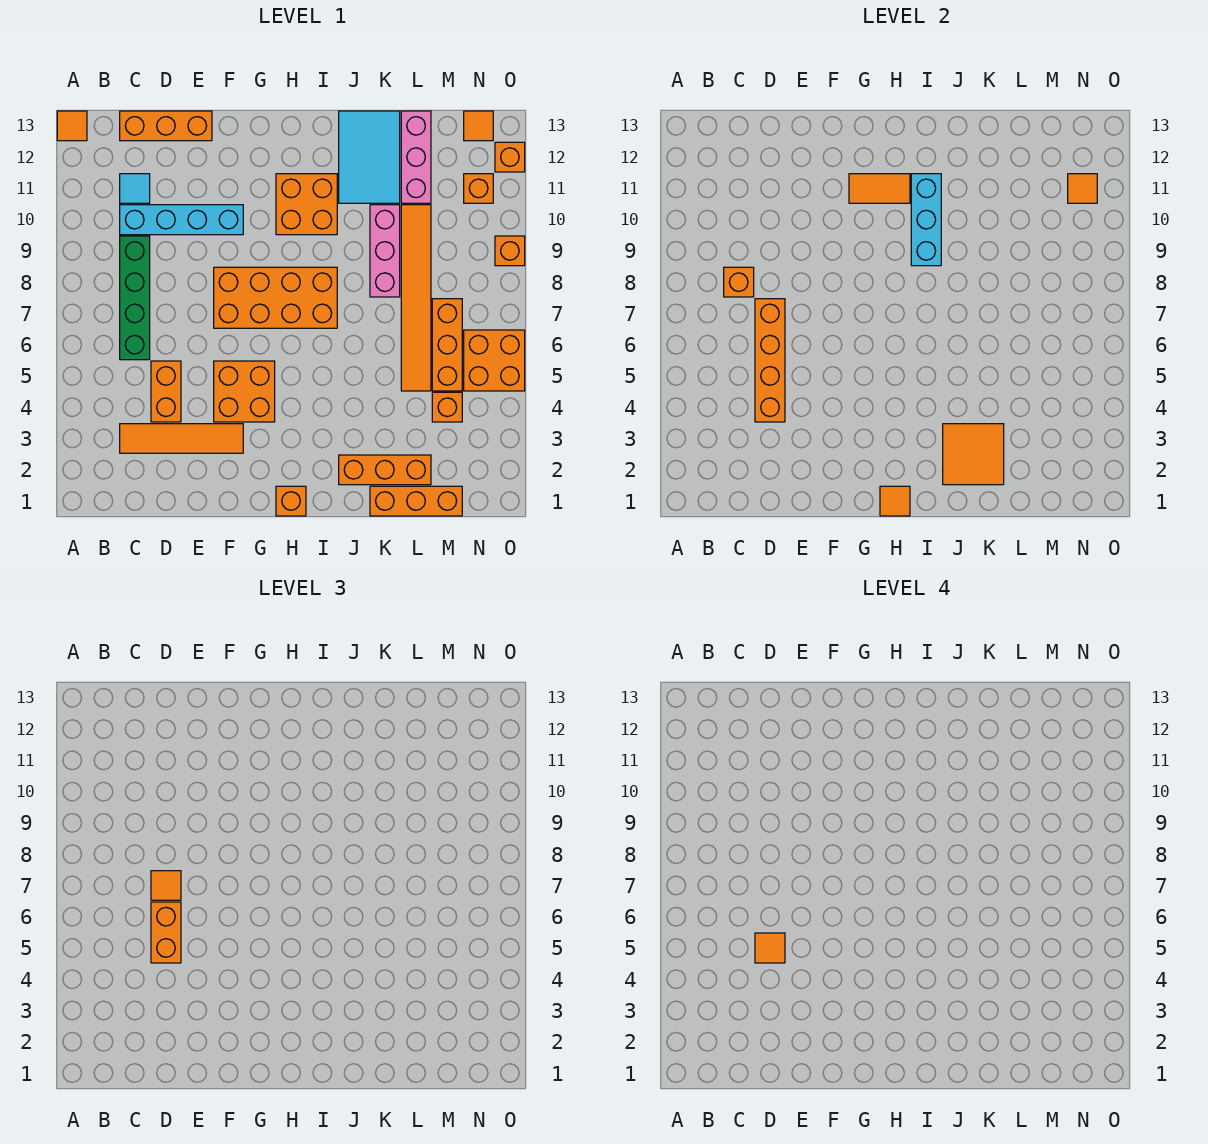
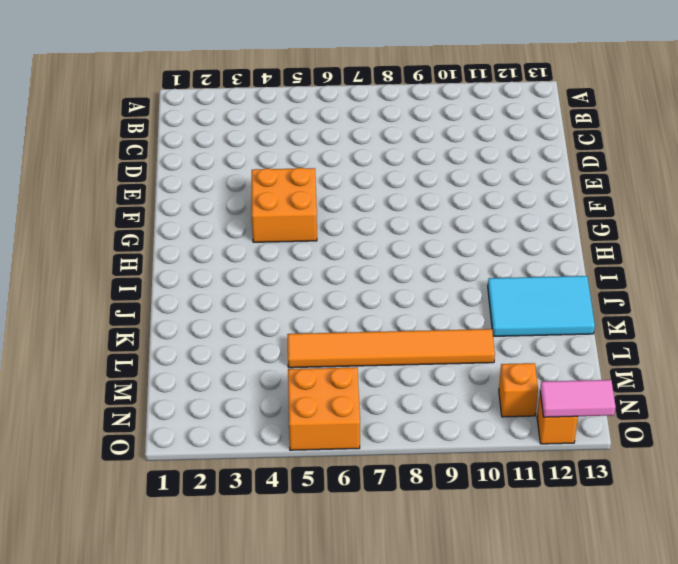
pink tile O12:O13 level 2 -> none
none -> orange tile A13 level 1
none -> orange tile C3:F3 level 1
none -> green brick C6:C9 level 1
none -> cyan brick C10:F10 level 1

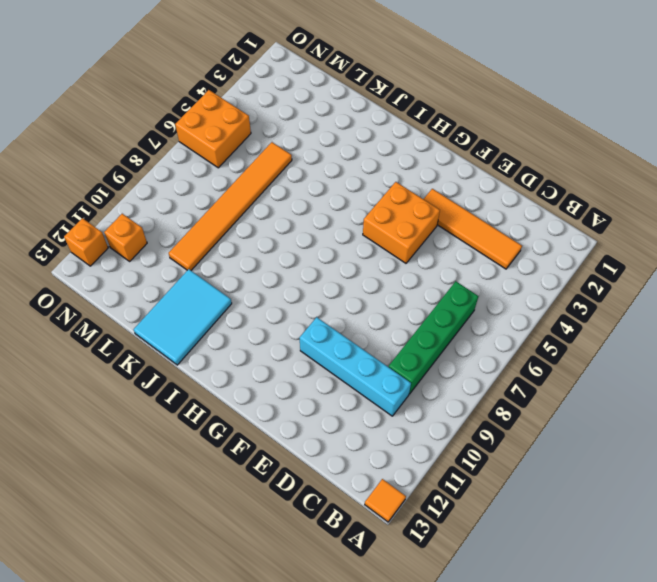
none -> cyan tile C11 level 1
none -> orange brick C13:E13 level 1
none -> orange brick D4:D5 level 1
none -> orange brick F7:I8 level 1

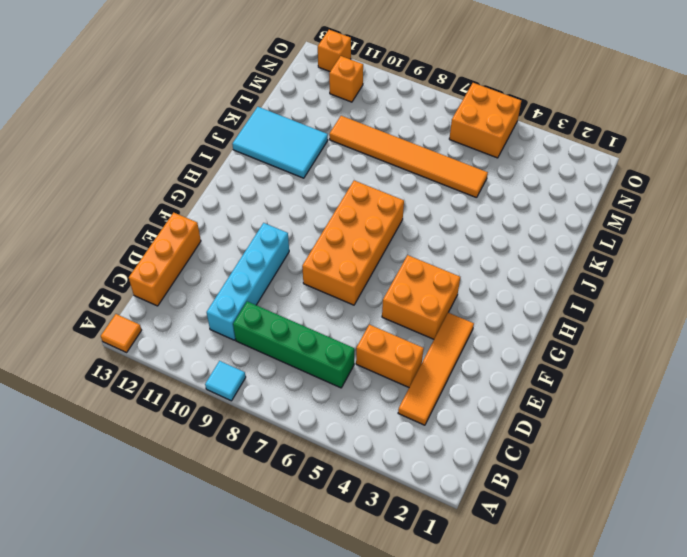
cyan tile A9 level 1 -> cyan tile C11 level 1
none -> orange brick H1 level 1
none -> orange brick H10:I11 level 1
none -> orange brick J2:L2 level 1
none -> orange brick K1:M1 level 1

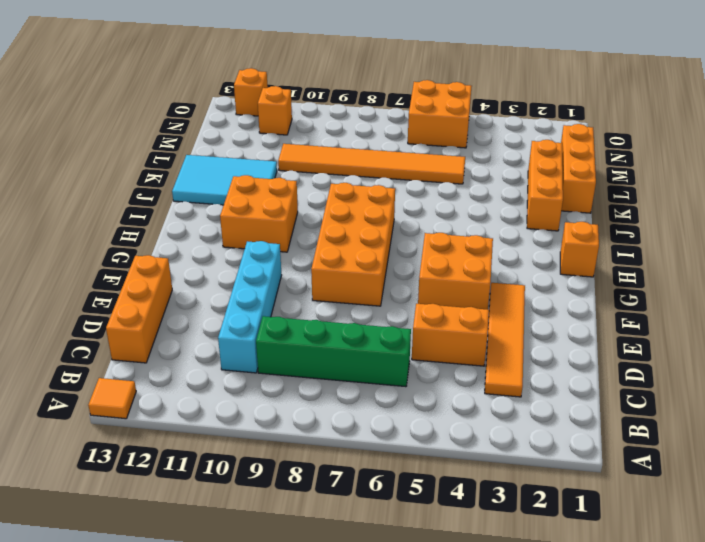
none -> cyan tile C11 level 1
none -> pink brick K8:K10 level 1
none -> pink brick L11:L13 level 1
none -> orange brick M4 level 1

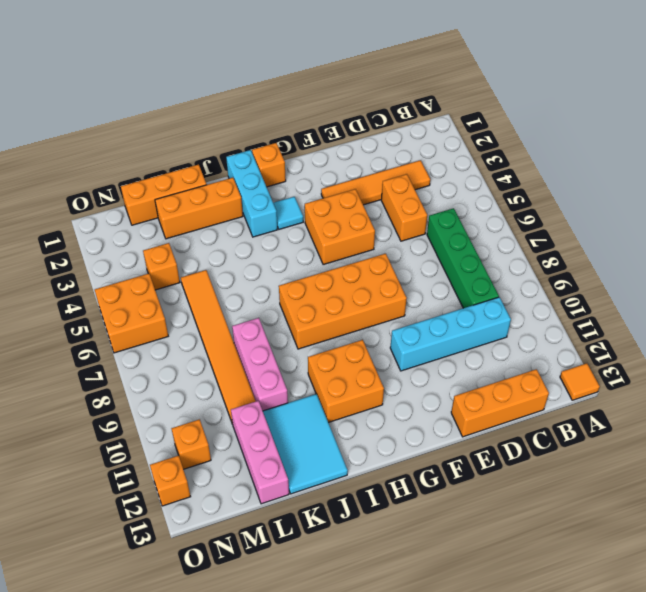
cyan tile H3 level 1 -> cyan tile C11 level 1
cyan brick I1:I3 level 1 -> cyan brick I9:I11 level 2
none -> orange brick M5:M7 level 1
none -> orange tile N13 level 1
none -> orange brick O9 level 1
none -> orange brick C8 level 2

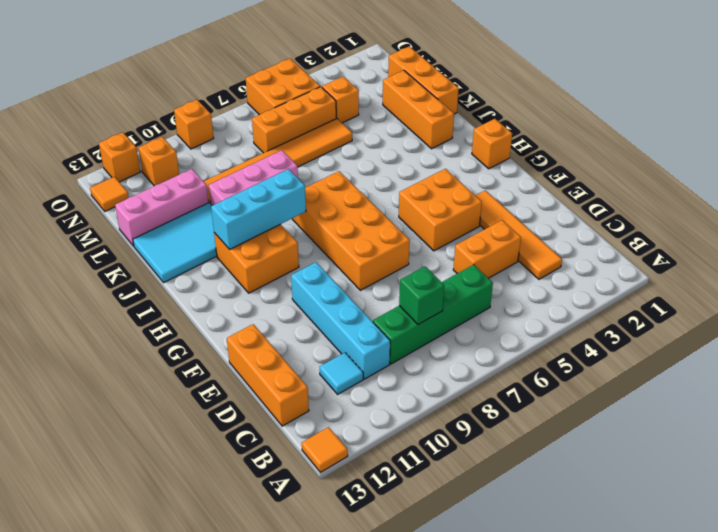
green brick C8 level 2 -> orange brick C8 level 2
none -> orange brick D4:D7 level 2
none -> orange tile G11:H11 level 2
none -> orange tile H1 level 2
none -> orange tile J2:K3 level 2

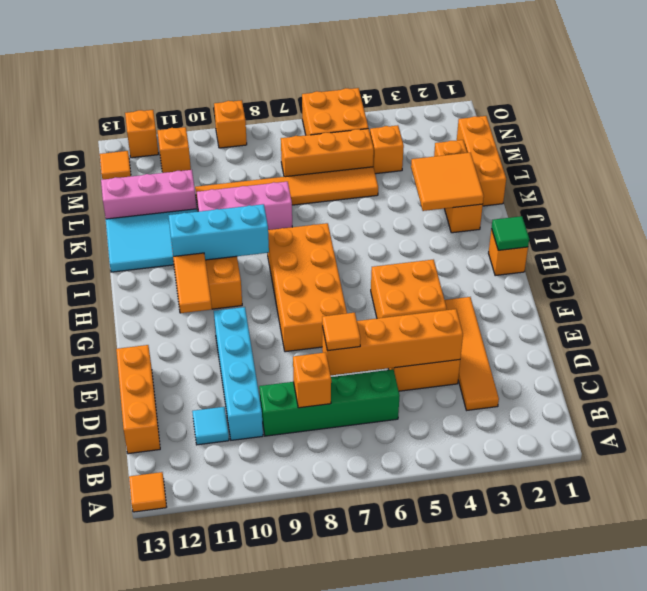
green tile H1 level 2 -> orange tile H1 level 2
none -> orange tile N11 level 2
none -> orange brick D5:D6 level 3
none -> orange tile D5 level 4

